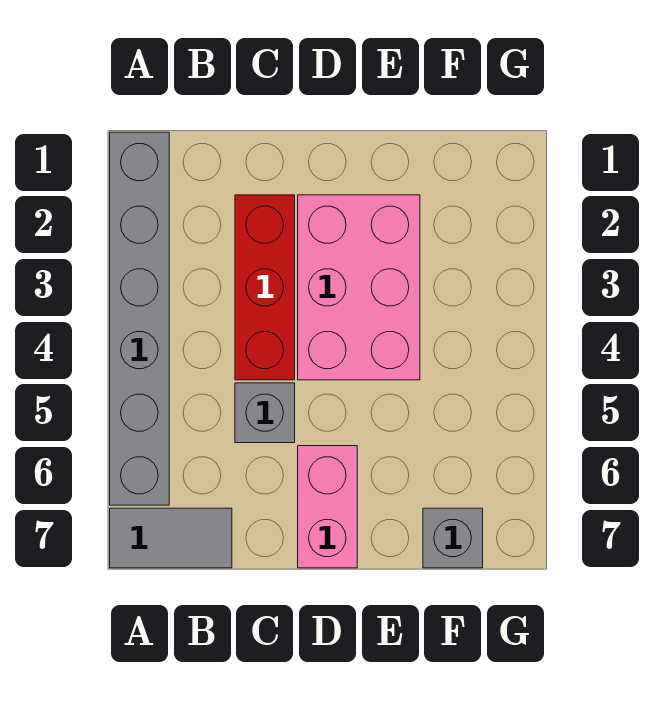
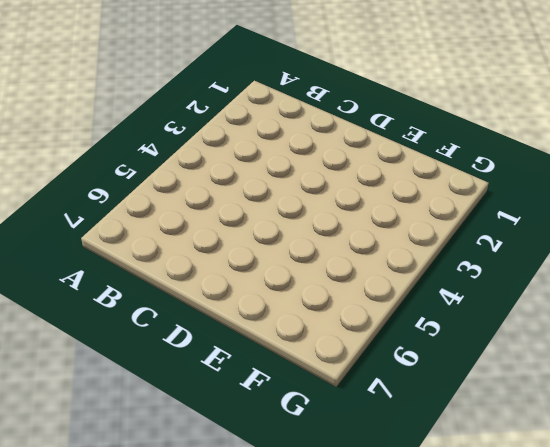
none -> grey brick A1:A6 level 1
none -> grey tile A7:B7 level 1

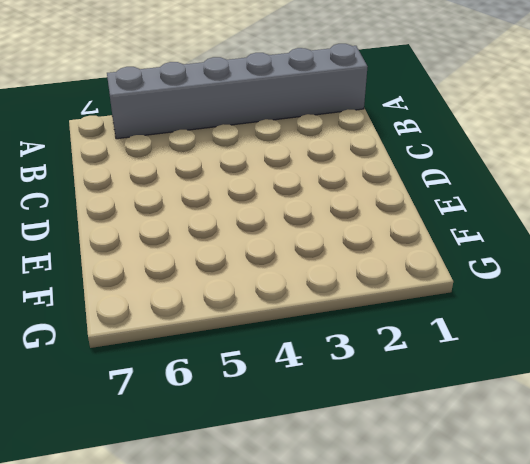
none -> grey tile A7:B7 level 1
none -> red brick C2:C4 level 1

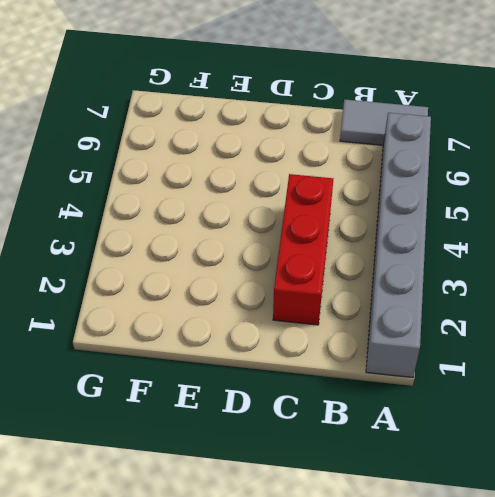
none -> grey brick C5 level 1
none -> pink brick D2:E4 level 1

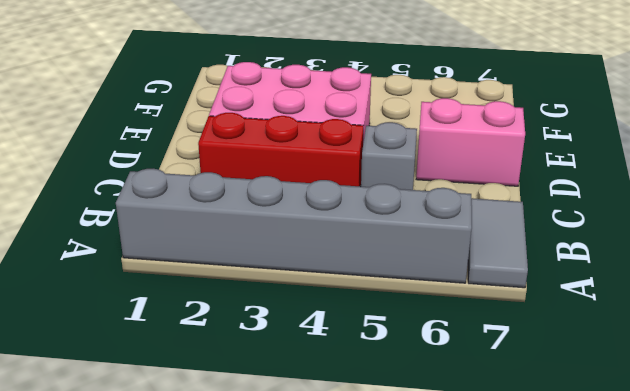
none -> grey brick F7 level 1

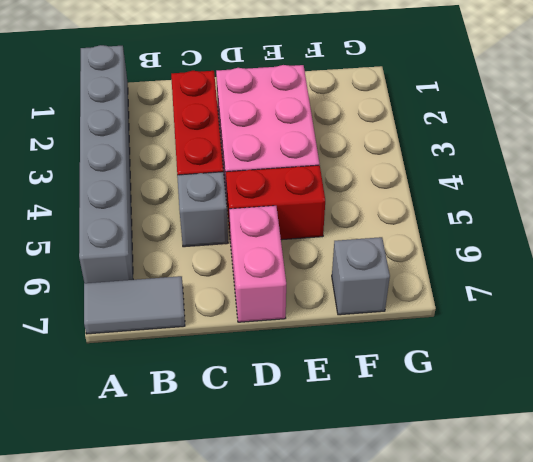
red brick D5:E5 level 1 -> none

